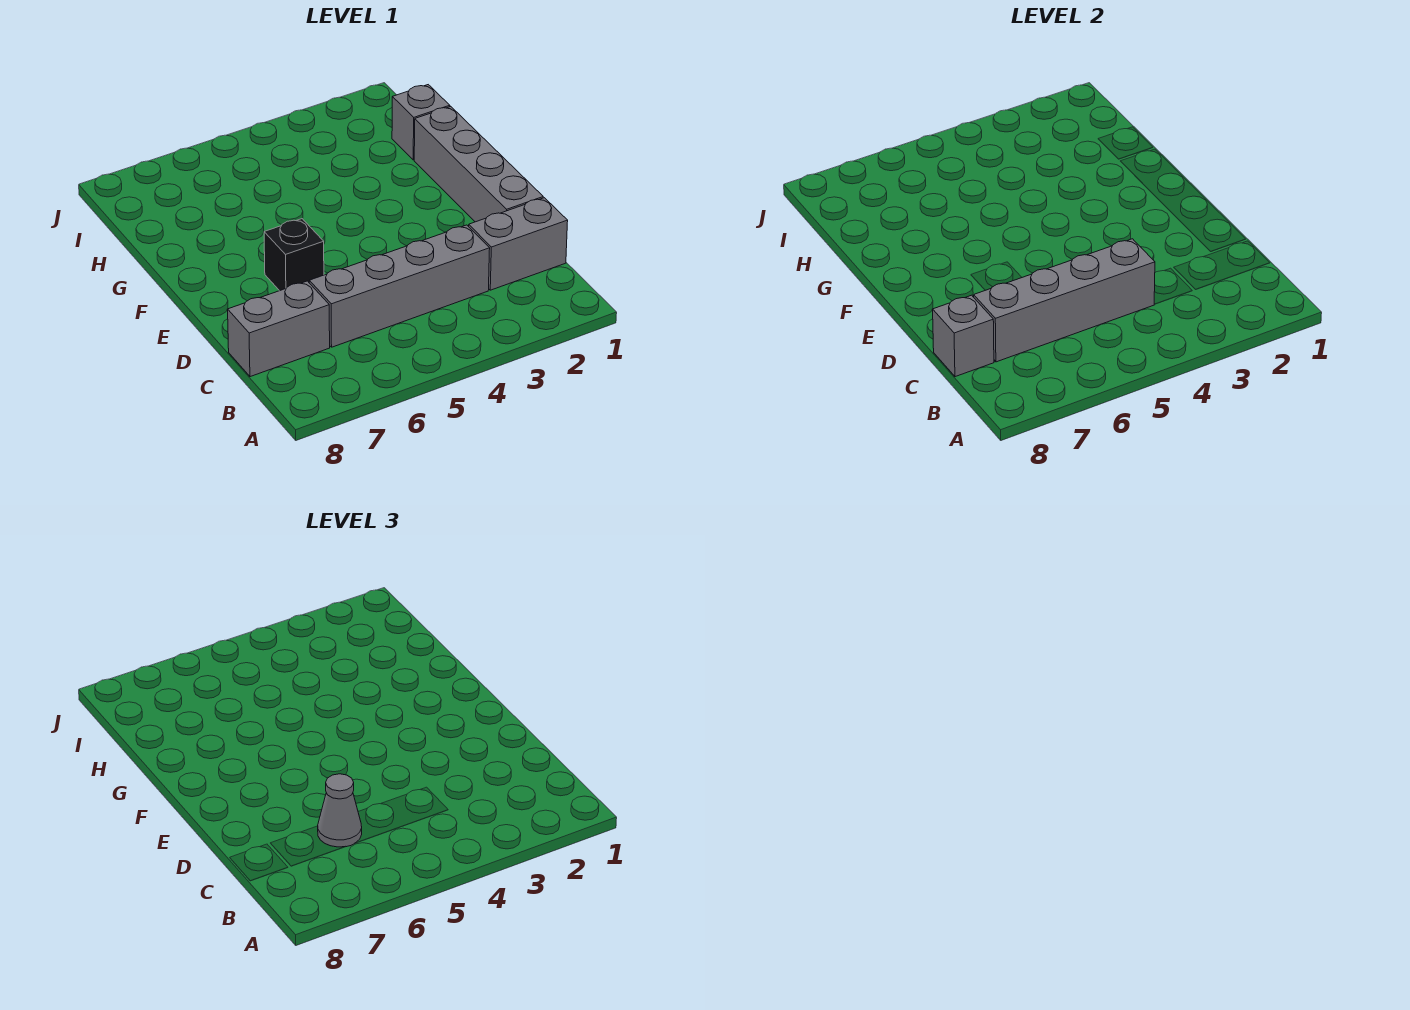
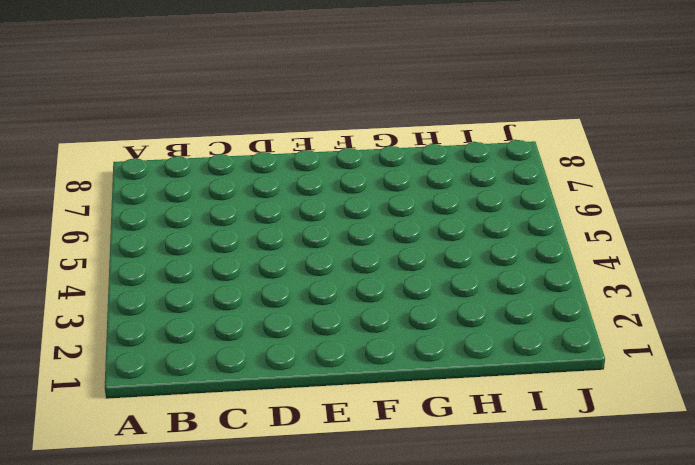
none -> grey brick C1:C2 level 1
none -> grey brick C3:C6 level 1

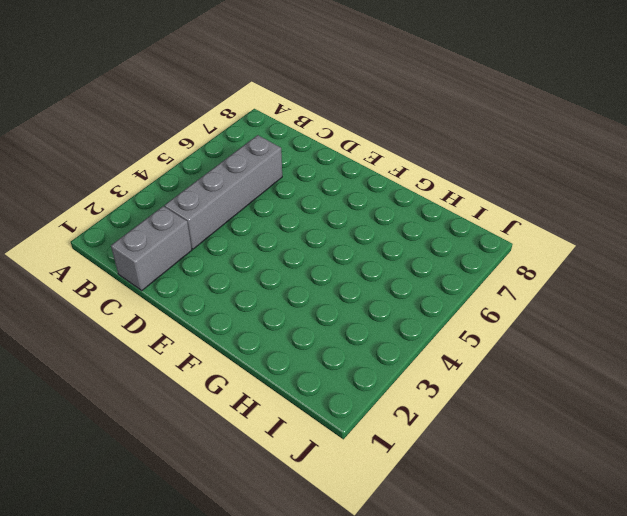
none -> grey brick C7:C8 level 1
none -> grey brick D1:G1 level 1

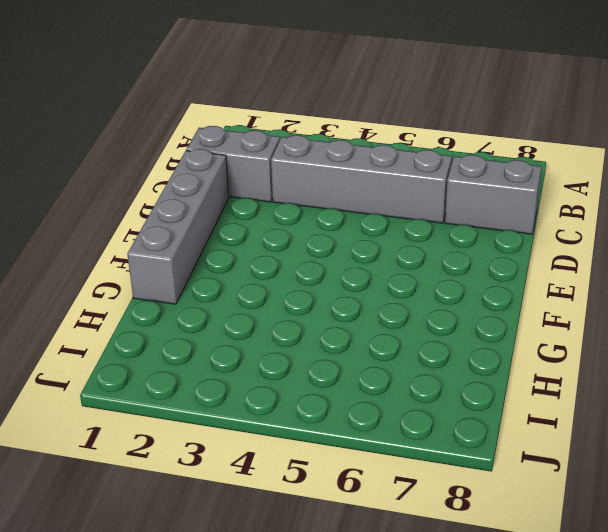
none -> black brick E6 level 1
none -> grey brick H1 level 1

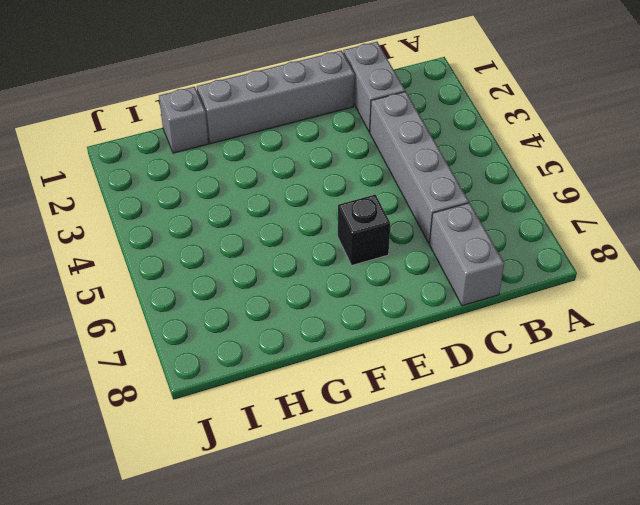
none -> grey brick C4:C7 level 2
none -> grey brick C8 level 2

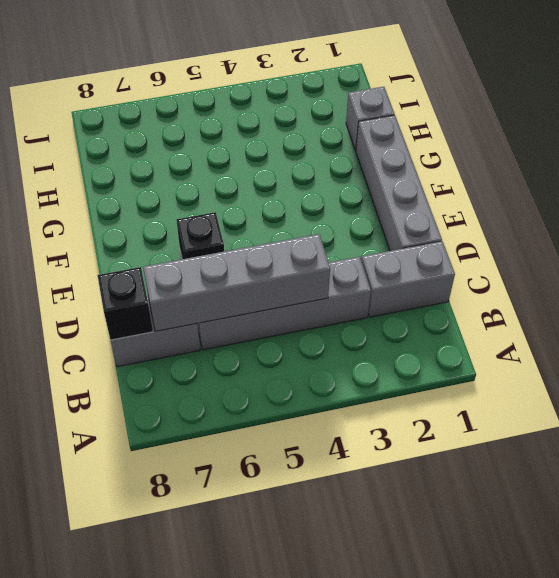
black brick C8 level 2 -> grey brick C8 level 2
none -> grey cone C6 level 3

